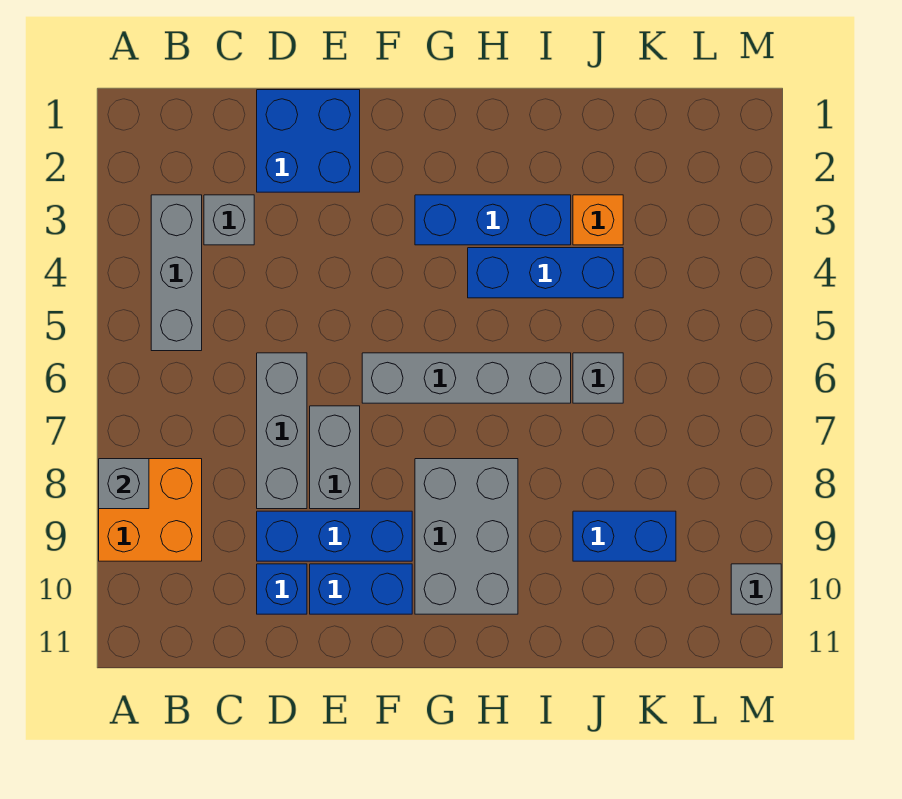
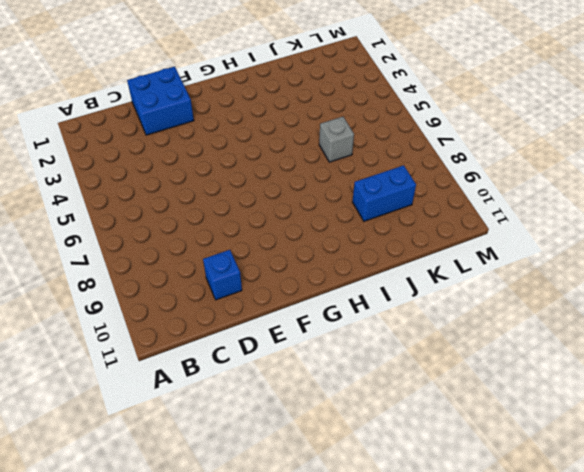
none -> orange brick A8:B9 level 1
none -> grey brick B3:B5 level 1
none -> grey brick C3 level 1

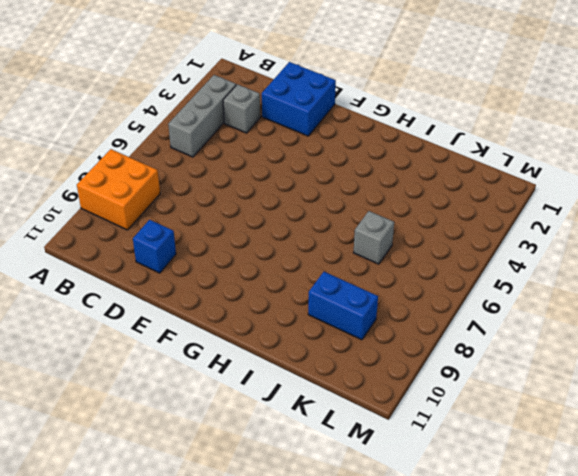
none -> grey brick D6:D8 level 1
none -> blue brick D9:F9 level 1
none -> grey brick E7:E8 level 1

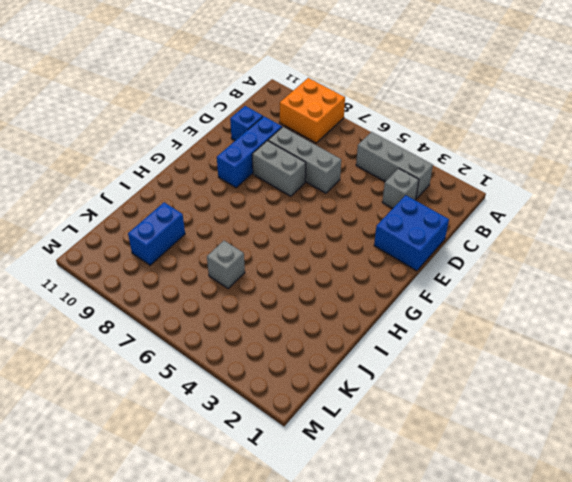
none -> blue brick E10:F10 level 1
none -> grey brick F6:I6 level 1
none -> blue brick G3:I3 level 1

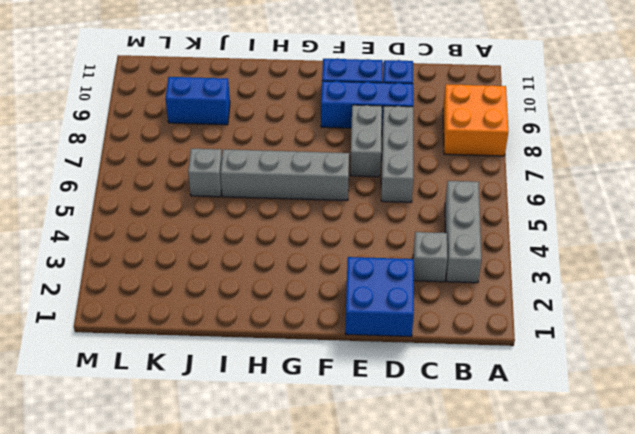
none -> blue brick G3:I3 level 1
none -> grey brick G8:H10 level 1
none -> blue brick H4:J4 level 1

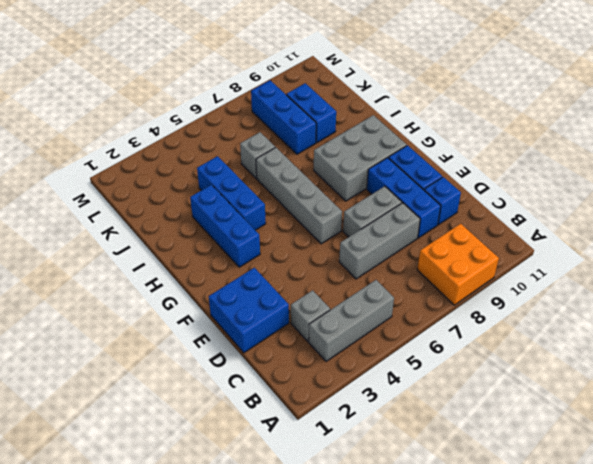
blue brick J8:L8 level 1 -> none
none -> orange brick J3 level 1
none -> grey brick M10 level 1
none -> grey brick A8 level 2

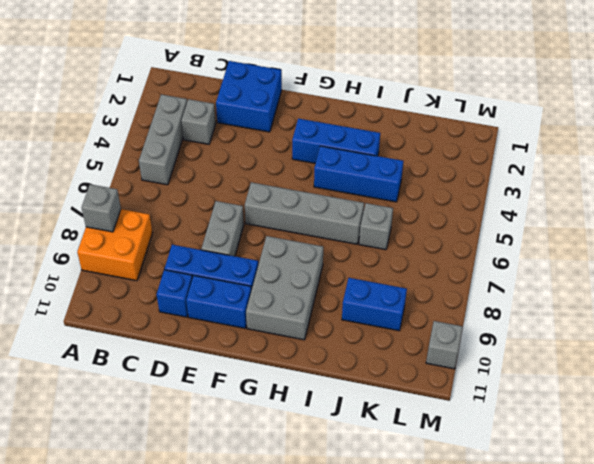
none -> grey brick D6:D8 level 1
none -> orange brick J3 level 1

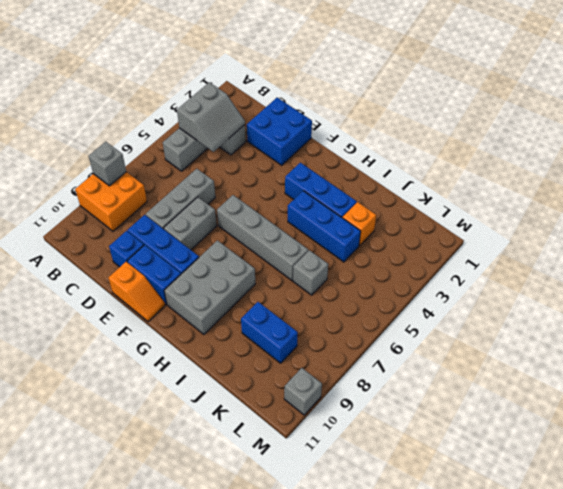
grey slope B3:C4 level 2 top B -> none
orange slope E11:F11 level 1 top E -> none

